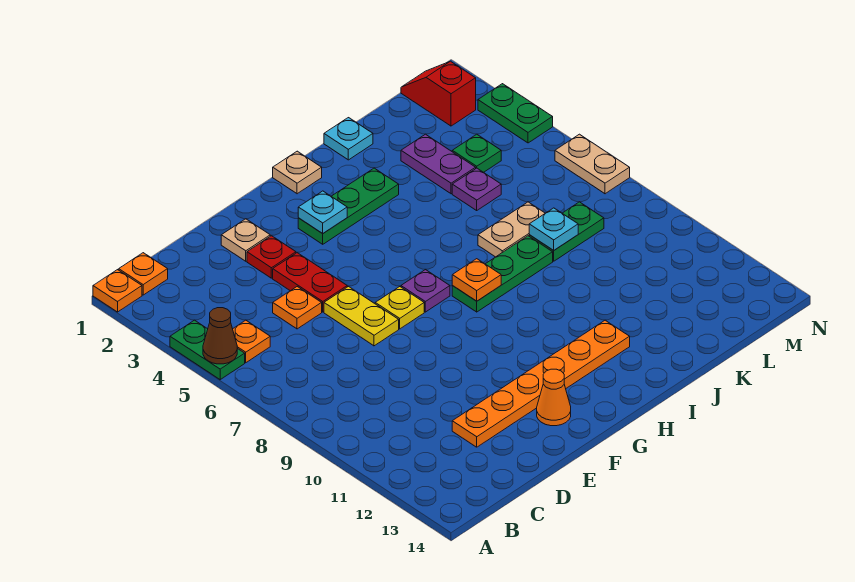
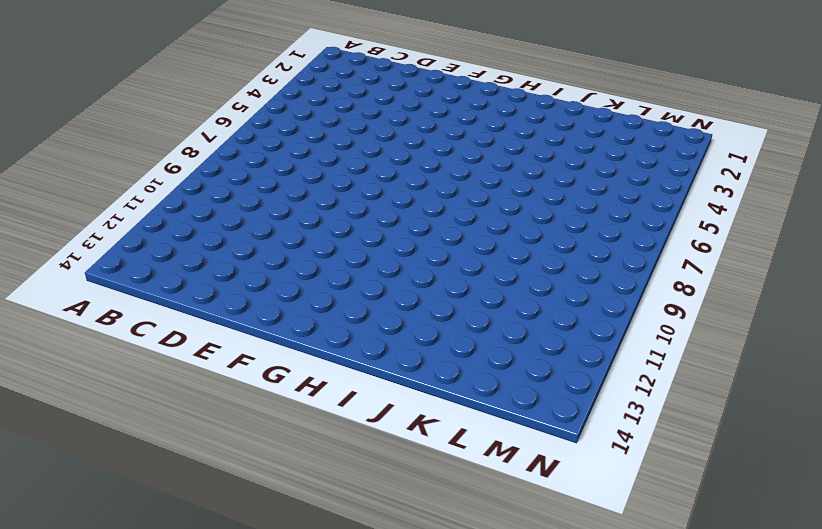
none -> orange plate A1 level 1
none -> green plate A4:A5 level 1
none -> orange plate B1 level 1

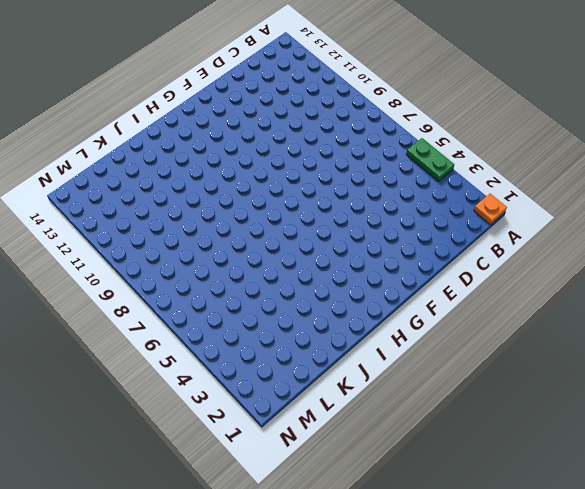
none -> orange plate B1 level 1
none -> orange plate B5 level 1
none -> orange plate D5 level 1

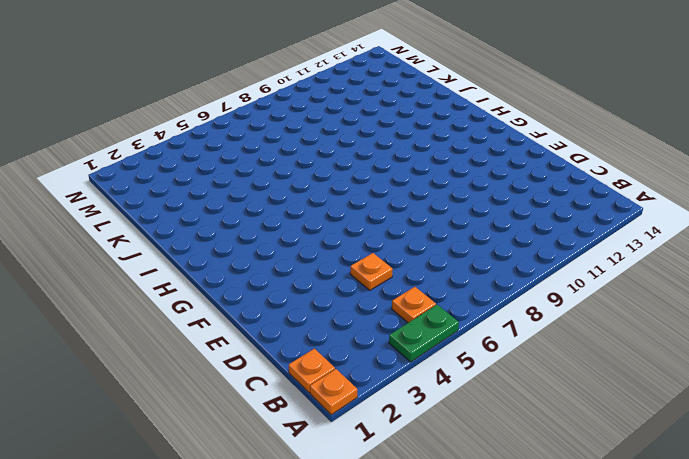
none -> orange plate D12:I12 level 1
none -> tan plate E2 level 1
none -> red plate E3 level 1

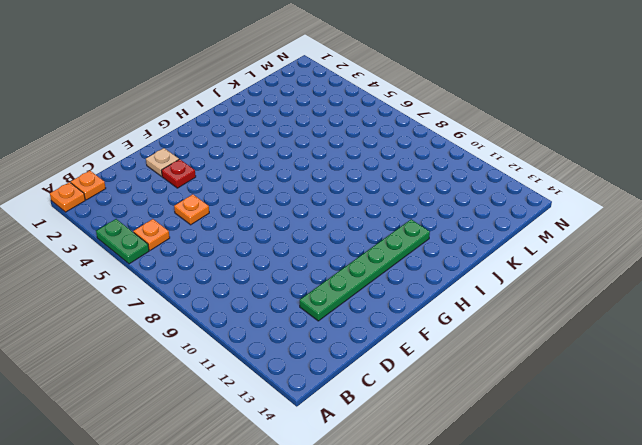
green plate D12:I12 level 1 -> orange plate D12:I12 level 1
none -> red plate E4:E5 level 1
none -> yellow plate E6:E7 level 1
none -> yellow plate F7 level 1

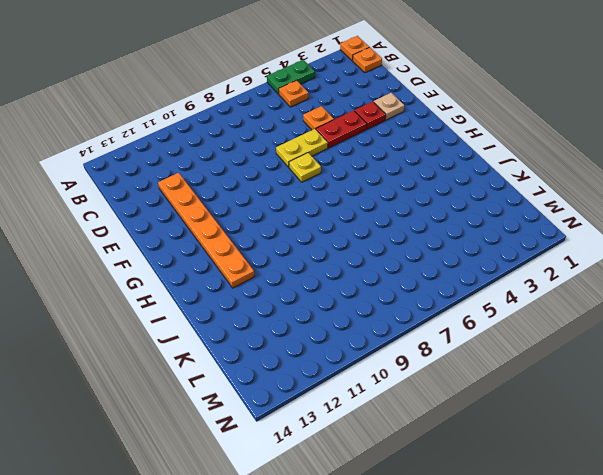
none -> orange cone F13 level 1
none -> green plate G3:I3 level 1
none -> purple plate G7 level 1

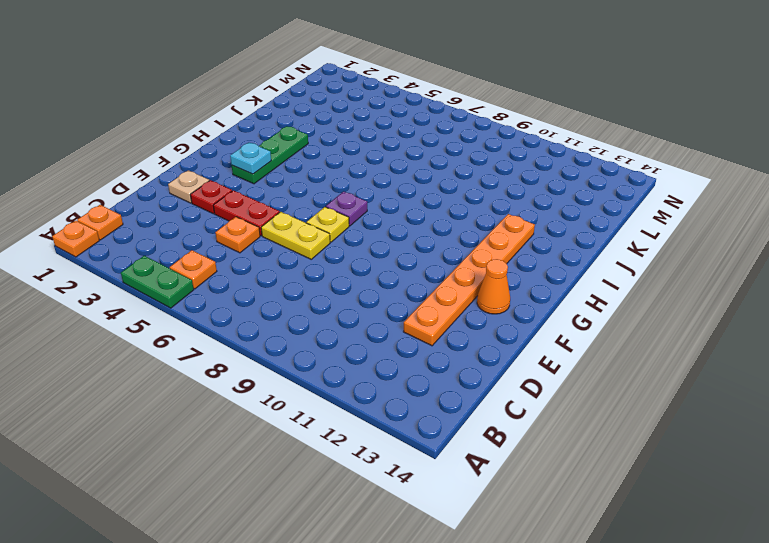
none -> tan plate H1 level 1
none -> green plate H8:J8 level 1
none -> cyan plate J1 level 1

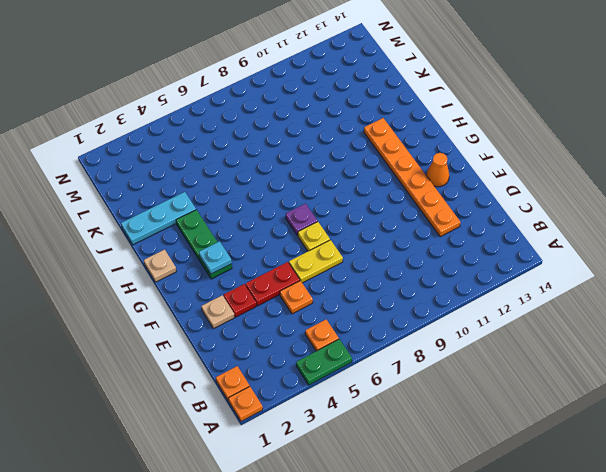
cyan plate J1:J3 level 1 -> cyan plate J1 level 1
none -> green plate H8:J8 level 1
none -> tan plate J7:K7 level 1
none -> purple plate K3:K4 level 1

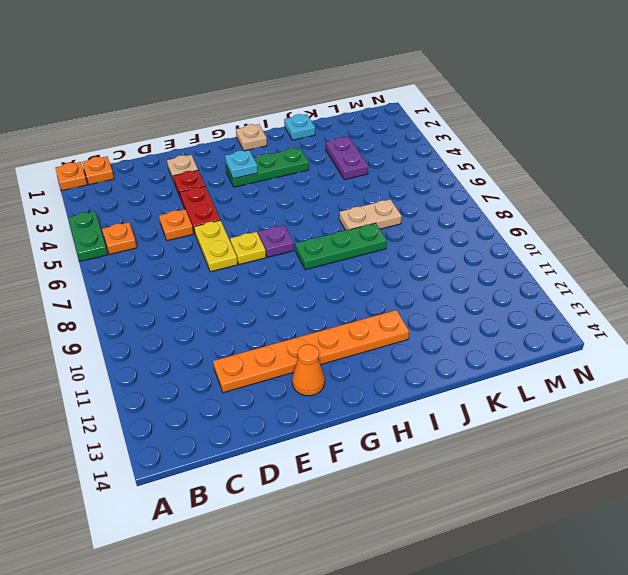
none -> purple plate K5 level 1
none -> green plate K8:L8 level 1
none -> green plate L4 level 1

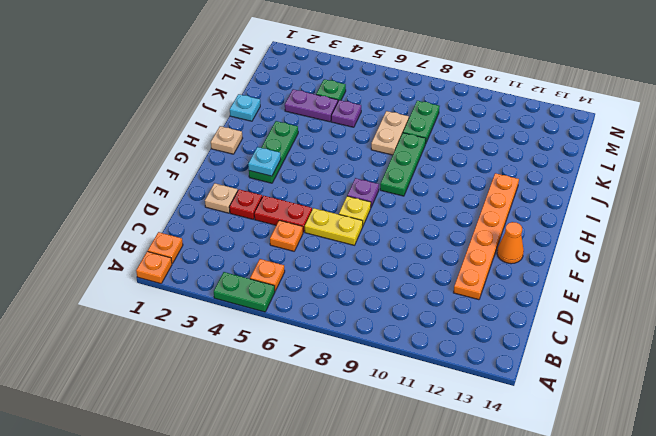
none -> red slope M1:M2 level 1 top 2
none -> green plate N3:N4 level 1
none -> tan plate N6:N7 level 1

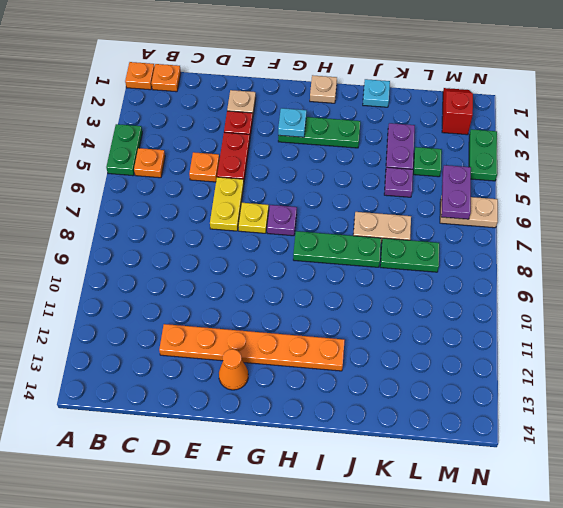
purple plate M5:M6 level 2 -> none
tan plate M6:N6 level 1 -> tan plate N6:N7 level 1
none -> brown cone A5 level 2
none -> orange plate H8 level 2
none -> cyan plate K8 level 2

